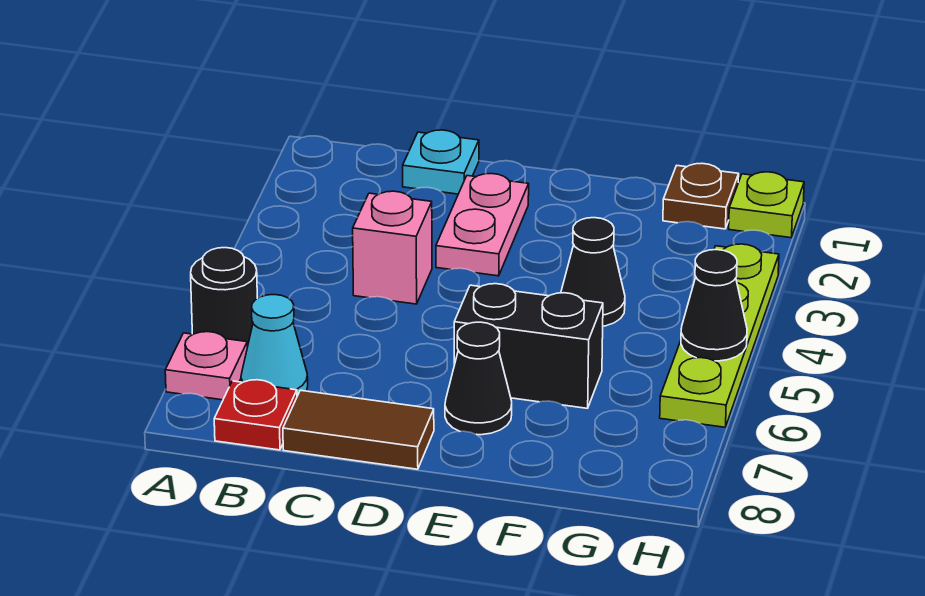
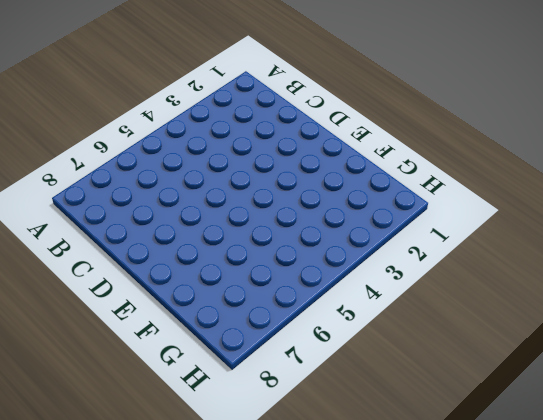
none -> black round brick A6 level 1
none -> pink plate A7 level 1
none -> cyan cone B7 level 1

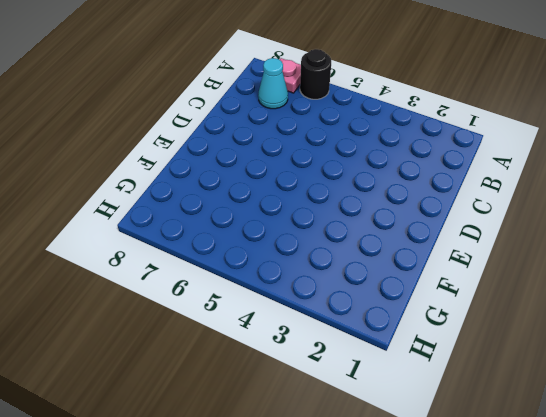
none -> red plate B8 level 1
none -> cyan plate C1 level 1
none -> pink brick C4 level 1

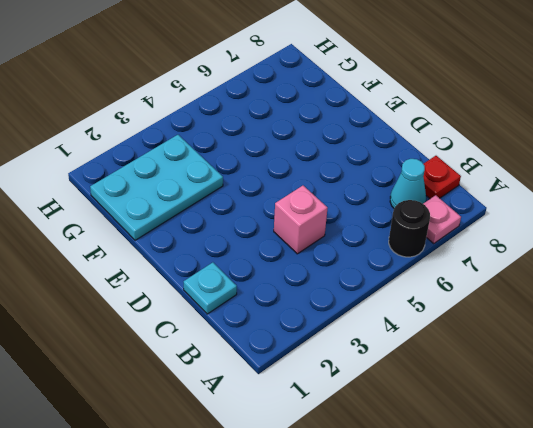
cyan plate F1:G3 level 1 -> brown plate G1 level 1
none -> brown tile C8:D8 level 1
none -> pink plate D2:D3 level 1
none -> black brick E6:F6 level 1

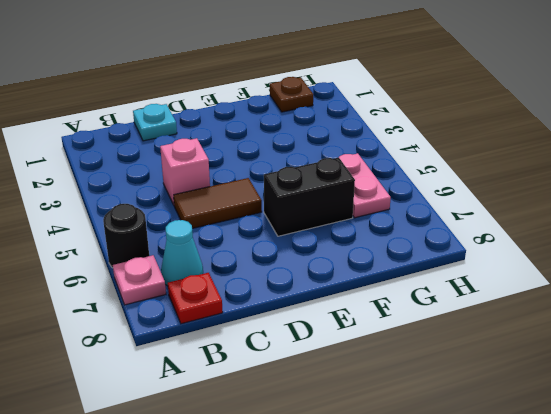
brown tile C5:D5 level 1 -> brown tile C8:D8 level 1
pink plate G5:G6 level 1 -> pink plate D2:D3 level 1
none -> black cone E7 level 1
none -> black cone F4 level 1
none -> lime plate H1 level 1

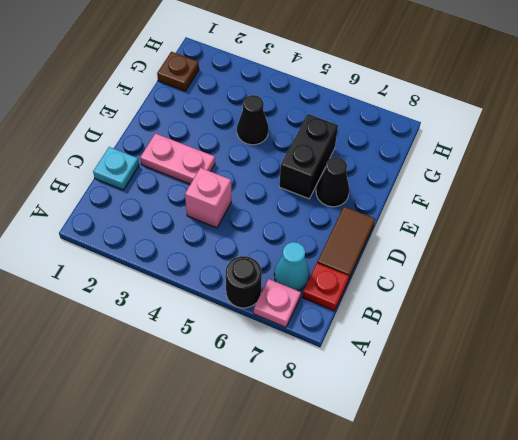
none -> lime plate H1 level 1
none -> lime plate H3:H6 level 1
none -> black cone H5 level 2

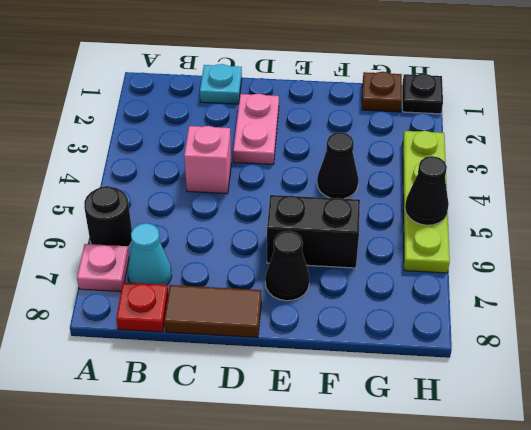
black plate H1 level 1 -> lime plate H1 level 1

